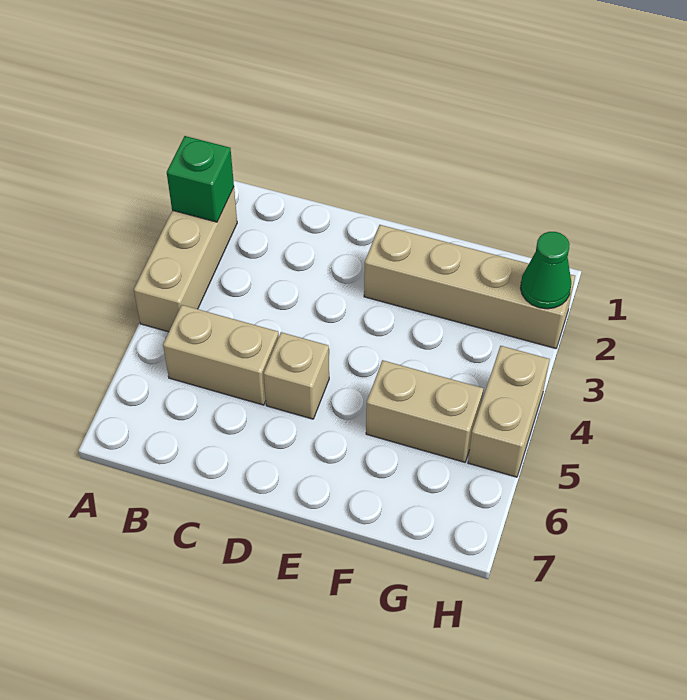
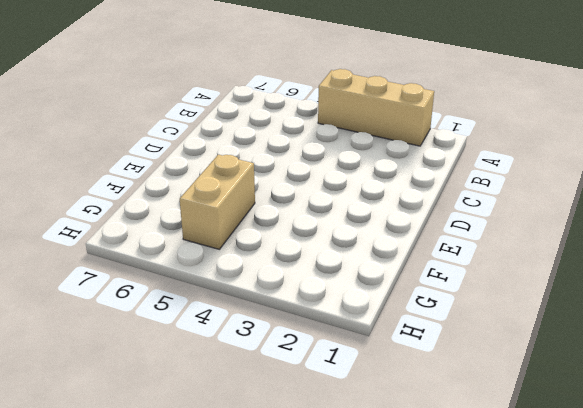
none -> tan brick B5:C5 level 1
none -> tan brick D5 level 1

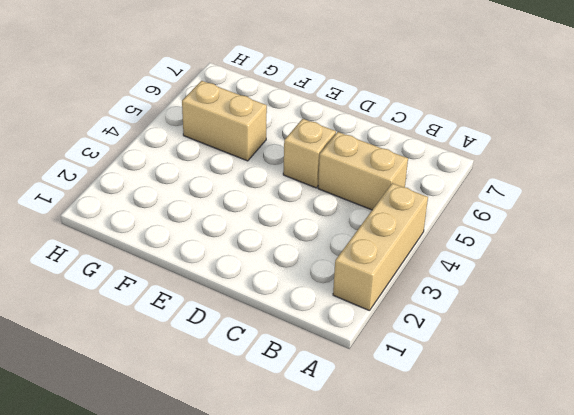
none -> tan brick E2:H2 level 1
none -> tan brick H4:H5 level 1

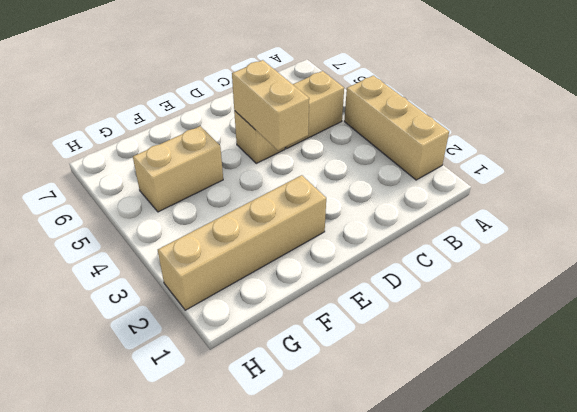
tan brick D4:D5 level 2 -> tan brick H4:H5 level 1
none -> green brick A2 level 2
none -> green cone H2 level 2

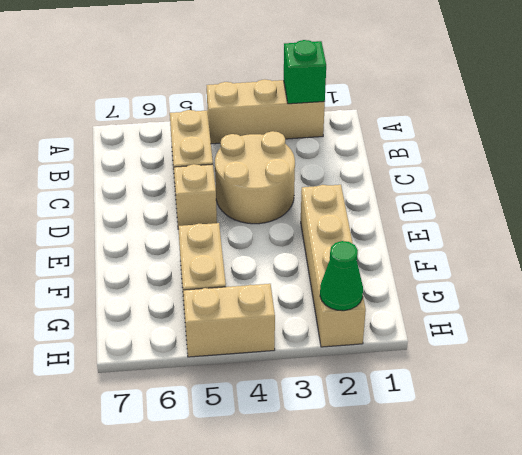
tan round brick C3:D4 level 1 -> none

